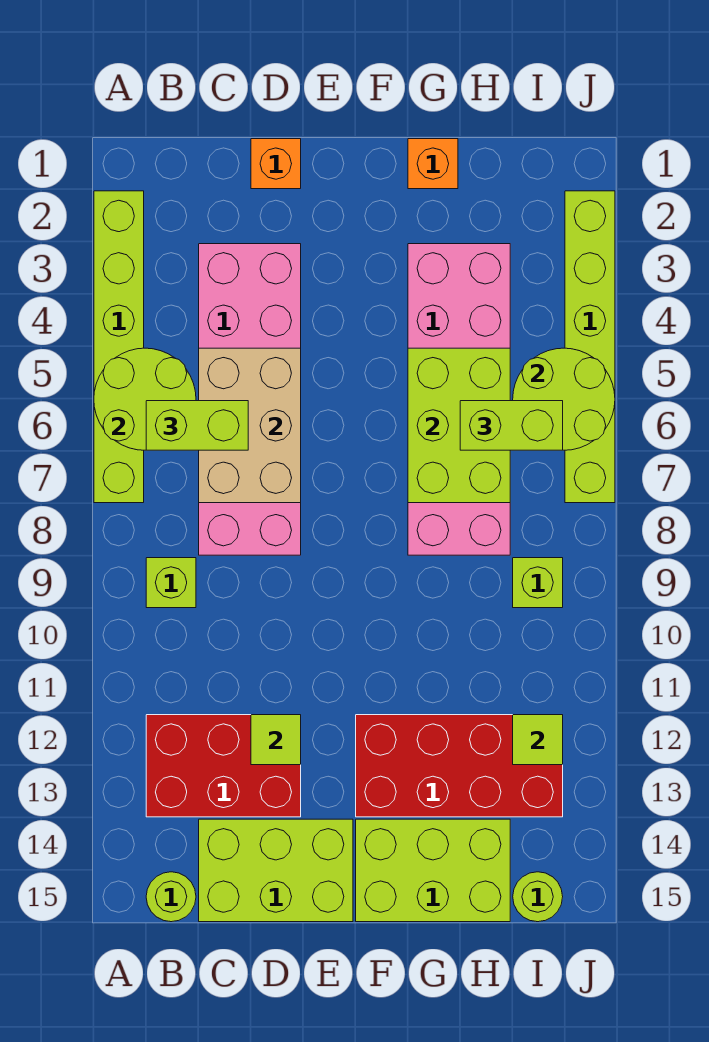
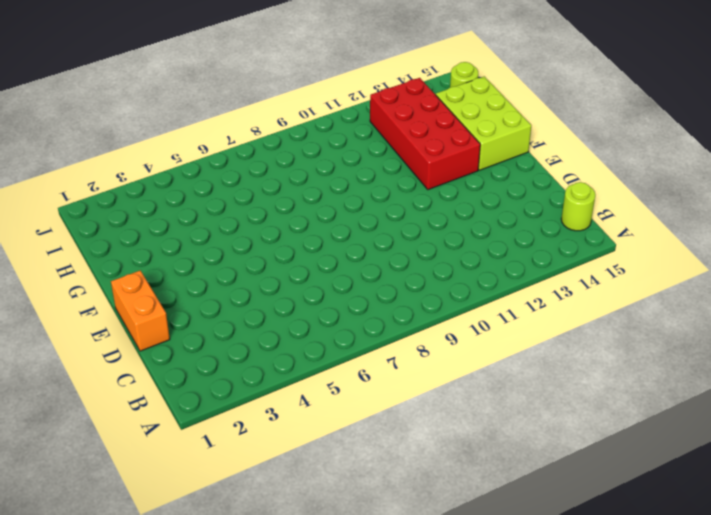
orange brick D1:E1 level 1 -> orange brick D1 level 1
none -> lime brick A2:A7 level 1
none -> lime brick B9 level 1
none -> red brick B12:D13 level 1

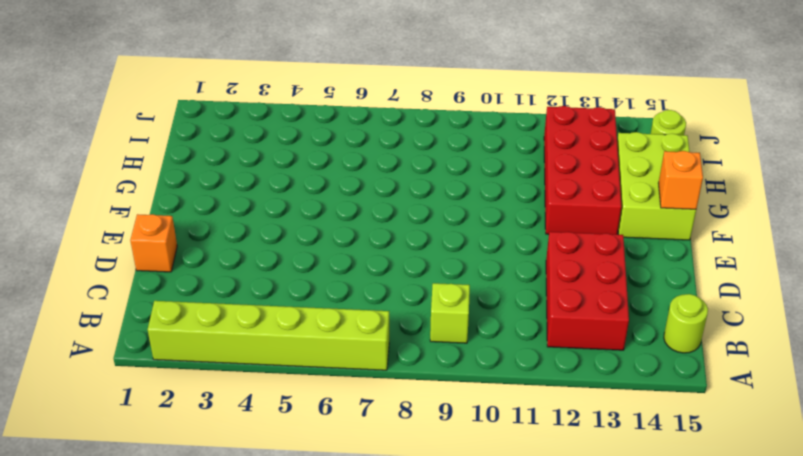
orange brick F15 level 2 -> orange brick G1 level 1
none -> pink brick C3:D8 level 1
none -> lime brick C14:E15 level 1
none -> pink brick G3:H8 level 1

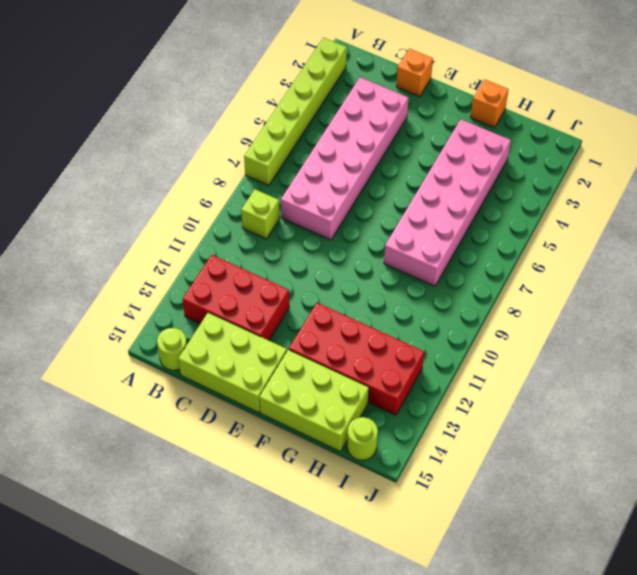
none -> lime brick I9 level 1
none -> lime brick J2:J7 level 1
none -> lime round brick A5:B6 level 2

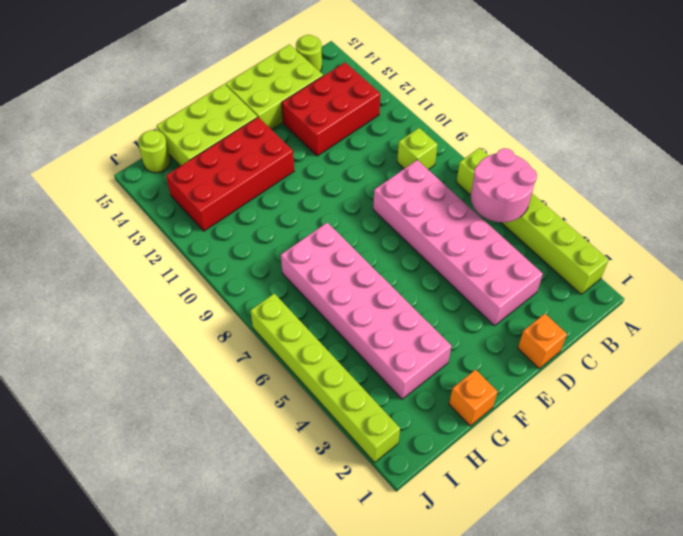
pink round brick A5:B6 level 2 -> lime round brick A5:B6 level 2
none -> lime brick I9 level 1
none -> tan brick C5:D7 level 2
none -> lime tile D12 level 2

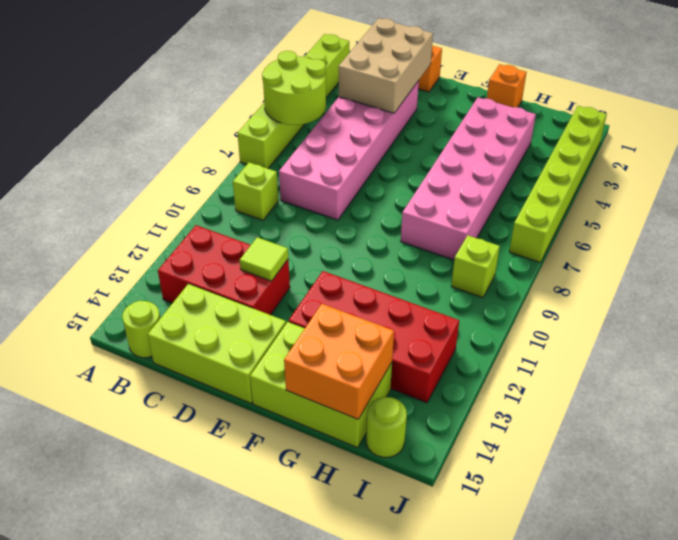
tan brick C2:D4 level 2 -> tan brick C5:D7 level 2
orange brick G14:H15 level 2 -> none
none -> lime brick G5:H7 level 2
none -> lime round brick I5:J6 level 2
none -> lime tile I12 level 2

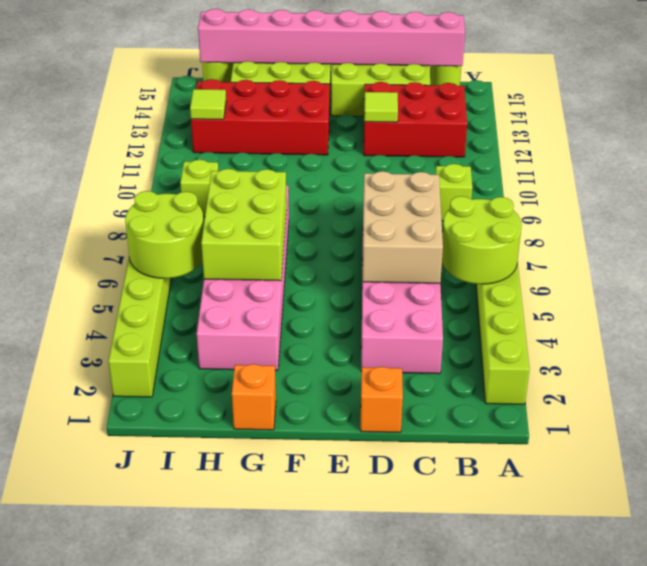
pink brick B15:I15 level 2 -> none
none -> lime brick B6:C6 level 3
none -> lime brick H6:I6 level 3

